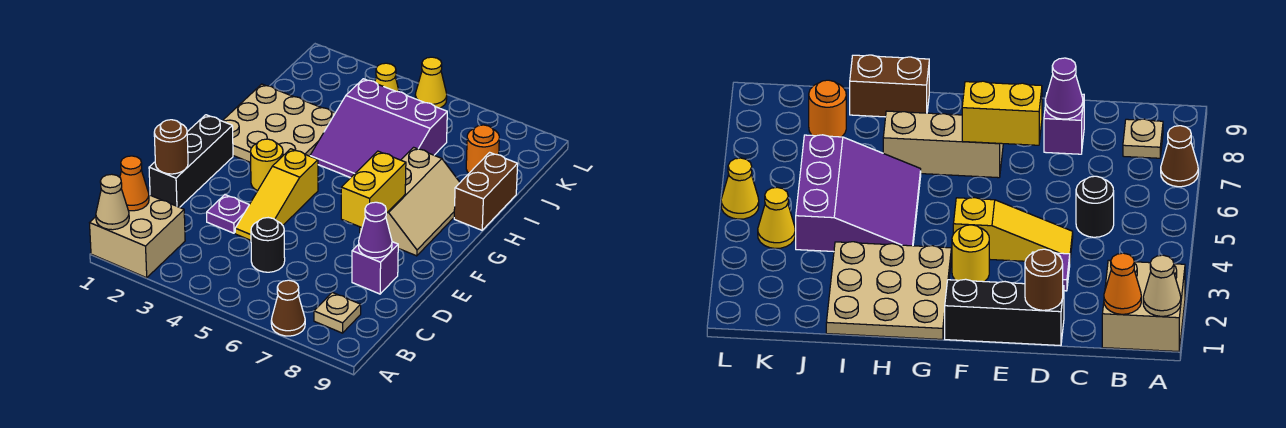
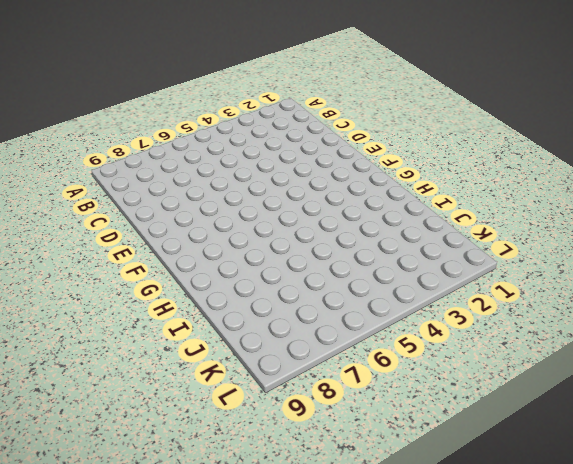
none -> tan brick A1:B2 level 1
none -> brown cone A7 level 1
none -> tan plate B8 level 1

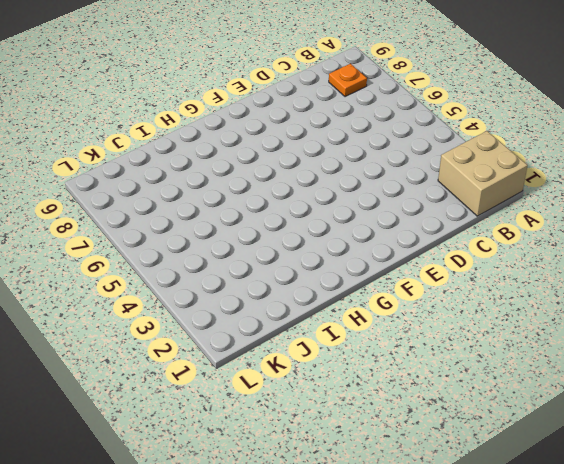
orange plate B8 level 1 -> tan plate B8 level 1
none -> brown cone A7 level 1
none -> black round brick C5 level 1
none -> black brick D1:F1 level 1

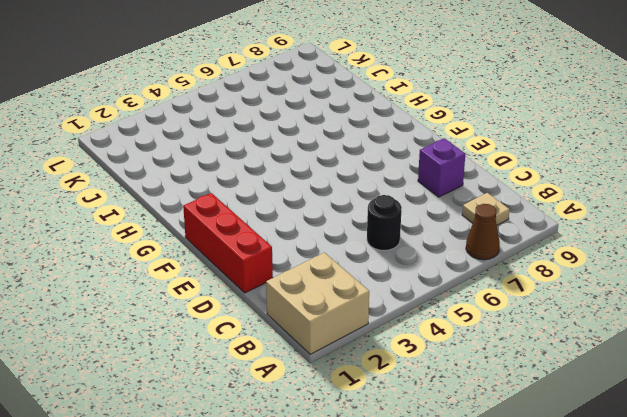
red brick D1:F1 level 1 -> black brick D1:F1 level 1
none -> purple plate D3 level 1
none -> yellow slope D4:F4 level 1 top F
none -> yellow round brick F3 level 1

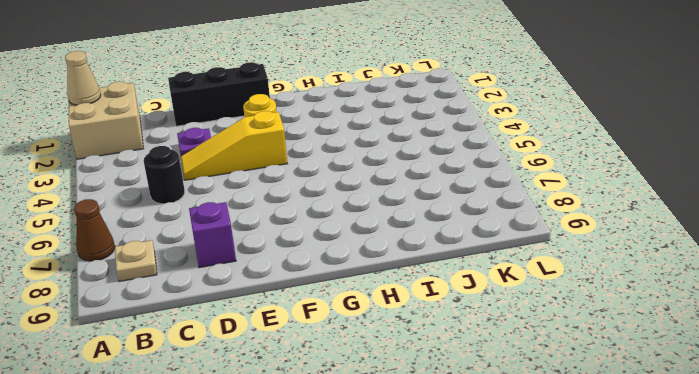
none -> tan slope F7:H8 level 1 top 7
none -> tan plate G1:I3 level 1
none -> purple slope H4:J6 level 1 top J

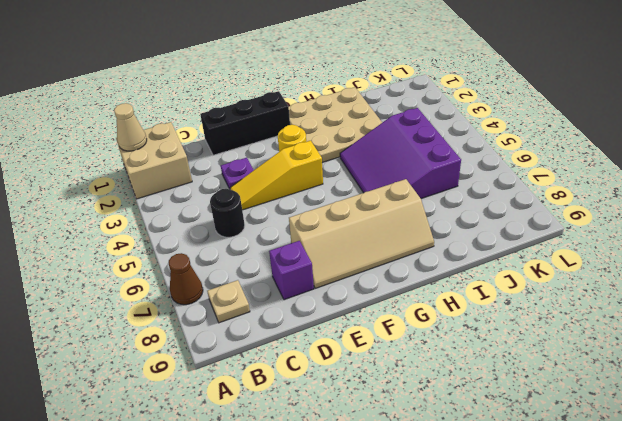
tan slope E7:H8 level 1 top 7 -> tan slope F7:H8 level 1 top 7
none -> brown brick H9:I9 level 1
none -> orange round brick J8 level 1
none -> yellow cone K4 level 1

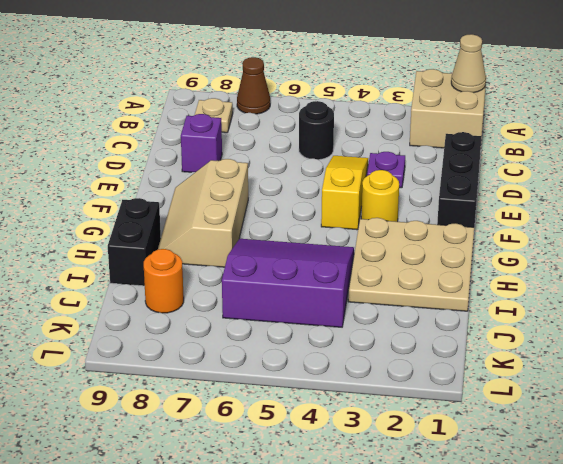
black brick H9:I9 level 1 -> brown brick H9:I9 level 1
none -> yellow cone K4 level 1
none -> yellow cone L5 level 1
none -> orange cone B1 level 2

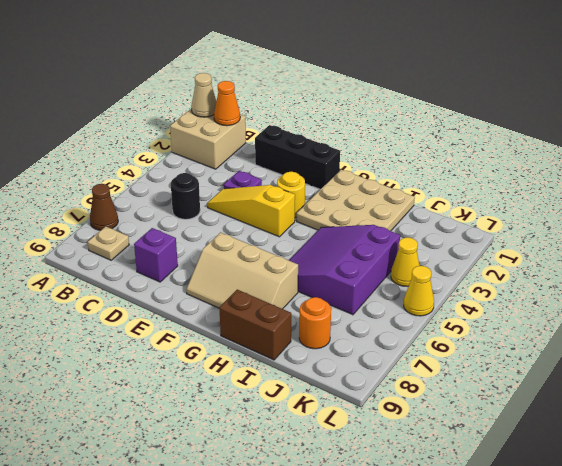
none -> brown round brick D1 level 2
none -> purple cone D8 level 2
none -> yellow brick E7:F7 level 2

